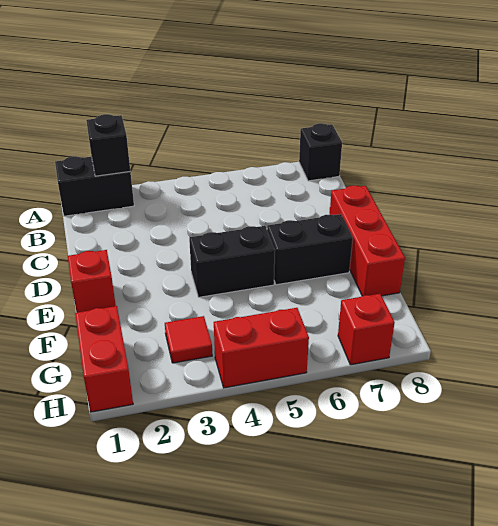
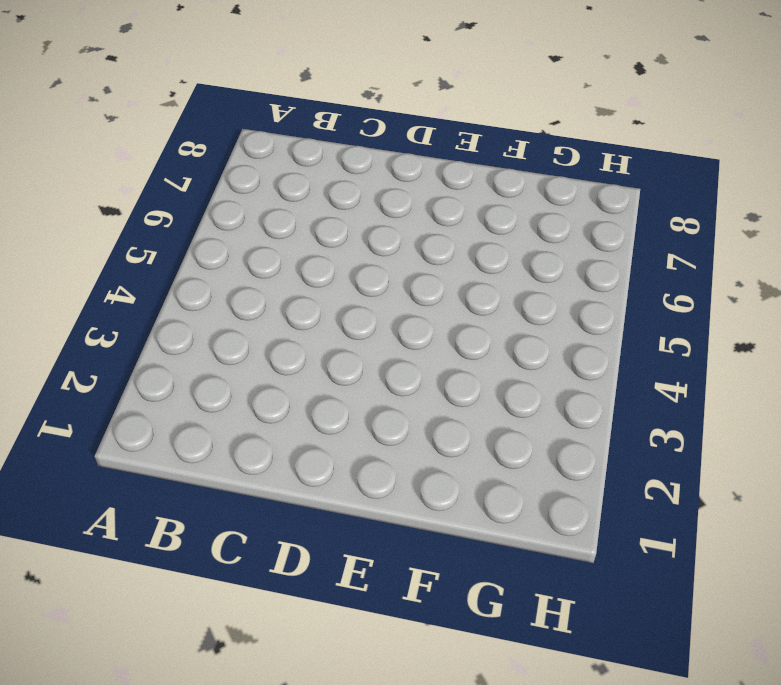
none -> black brick A1:A2 level 1
none -> black brick A8 level 1

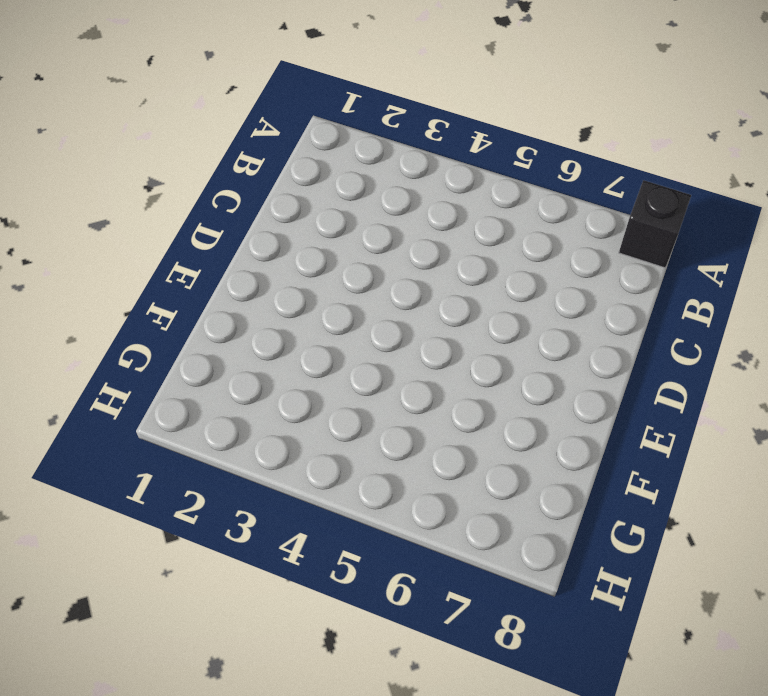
none -> black brick A1:A2 level 1
none -> red brick D8:F8 level 1

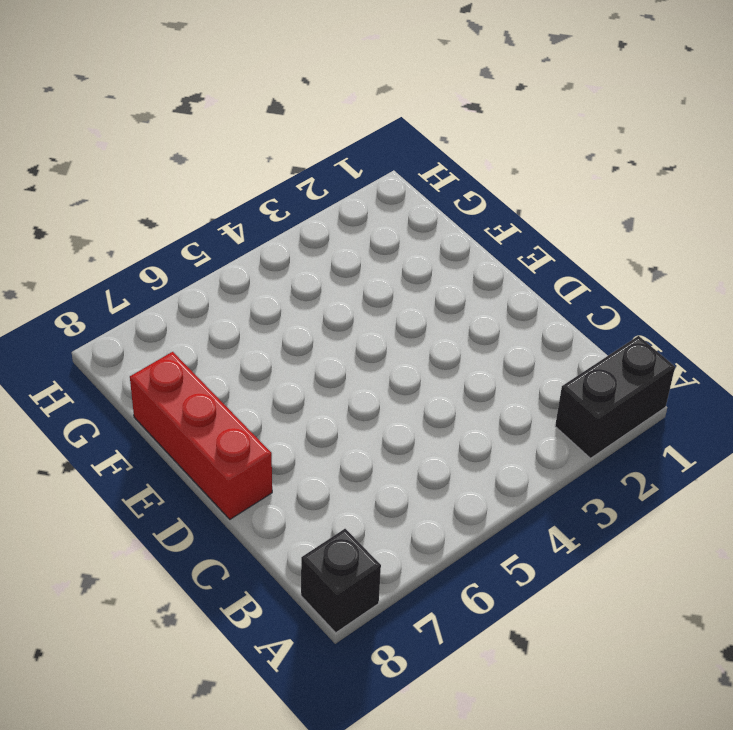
none -> red brick E1 level 1
none -> black brick E4:E5 level 1

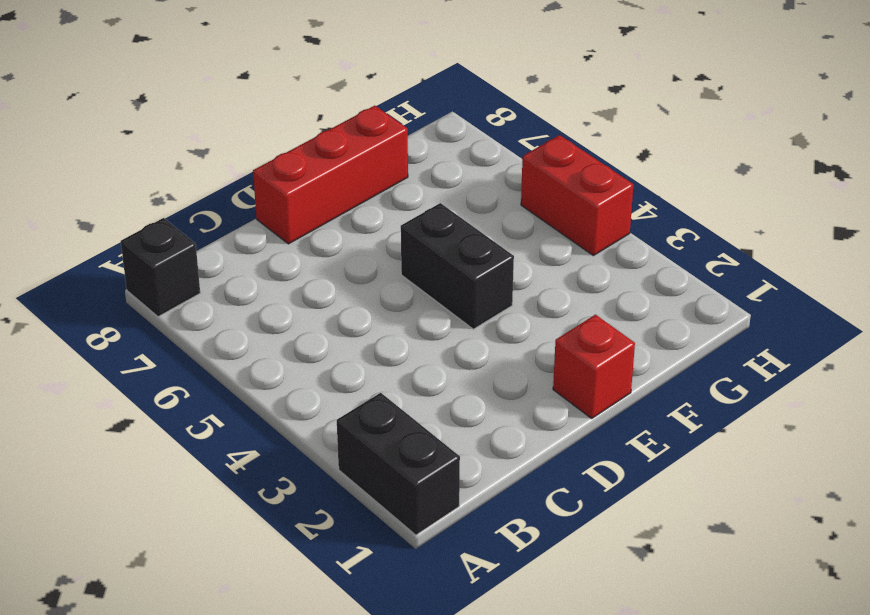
none -> black brick E6:E7 level 1
none -> red brick G1:H1 level 1

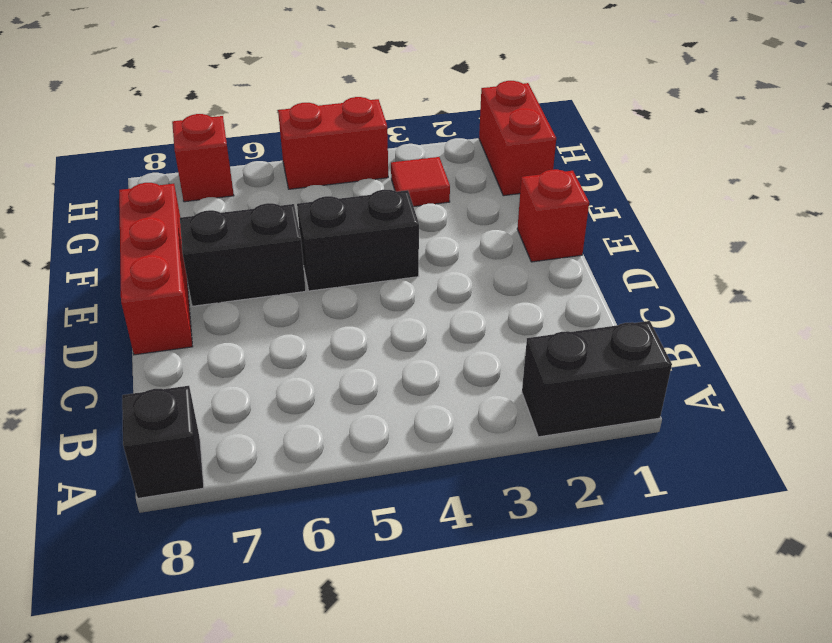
none -> black brick A2 level 2

